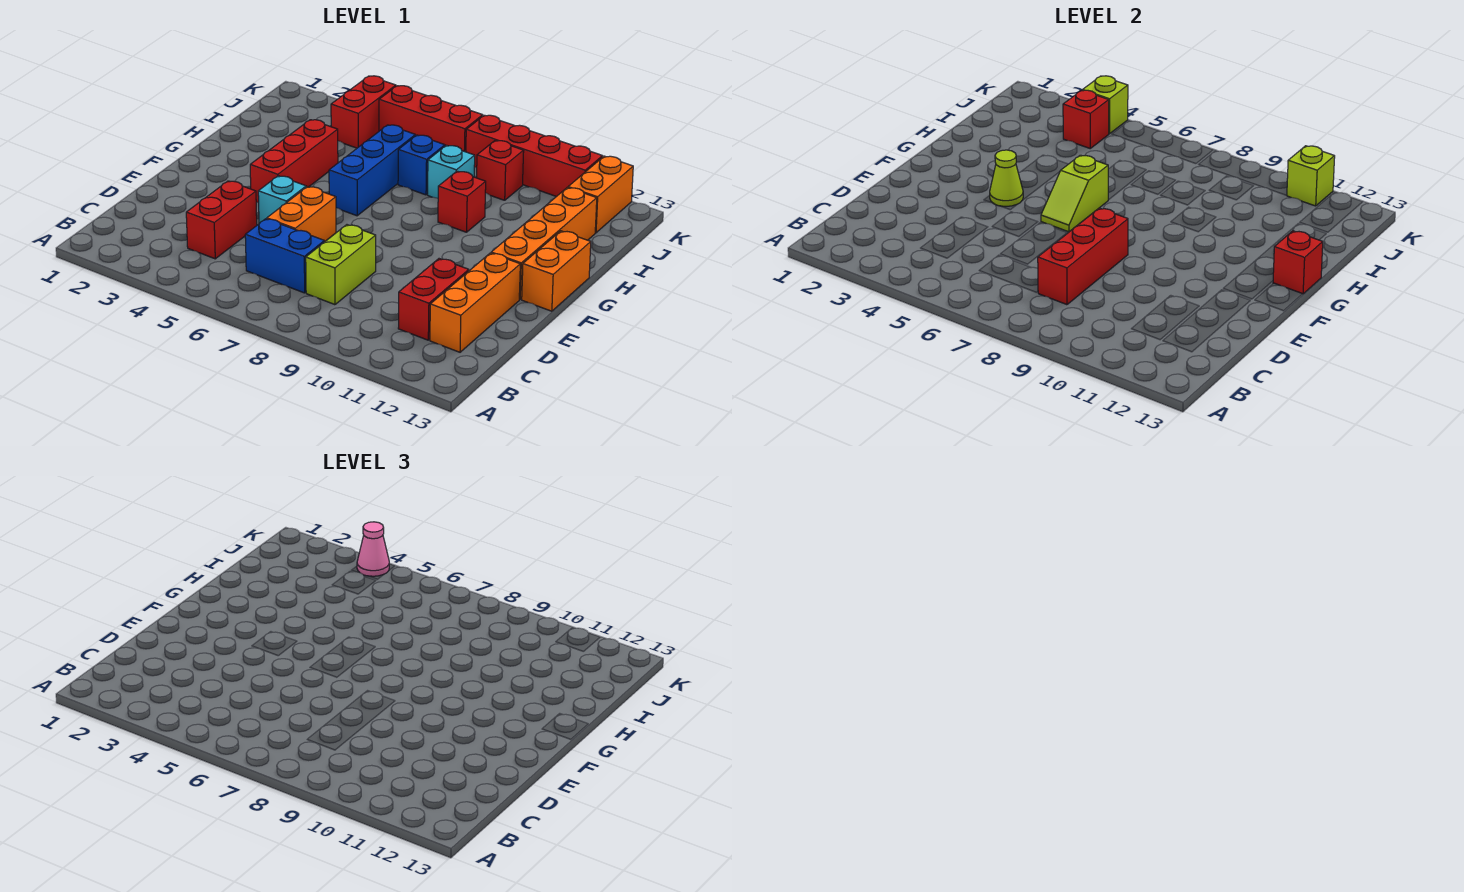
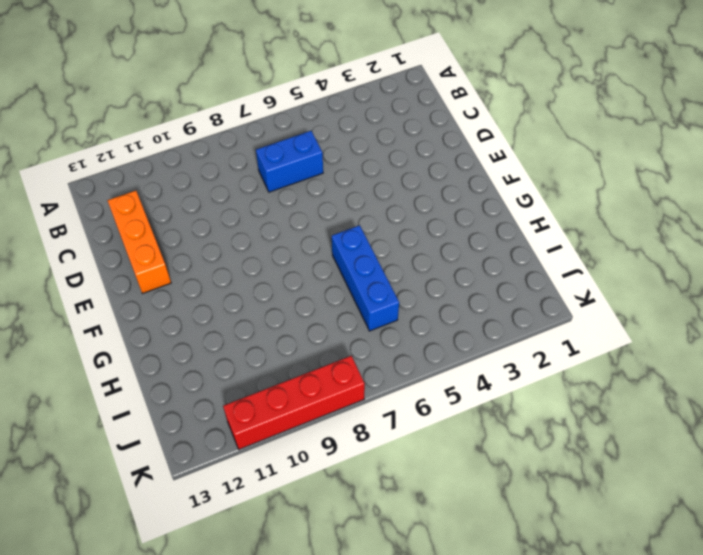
none -> red brick C4:D4 level 1
none -> lime brick C8:D8 level 1
none -> red brick C11:D11 level 1

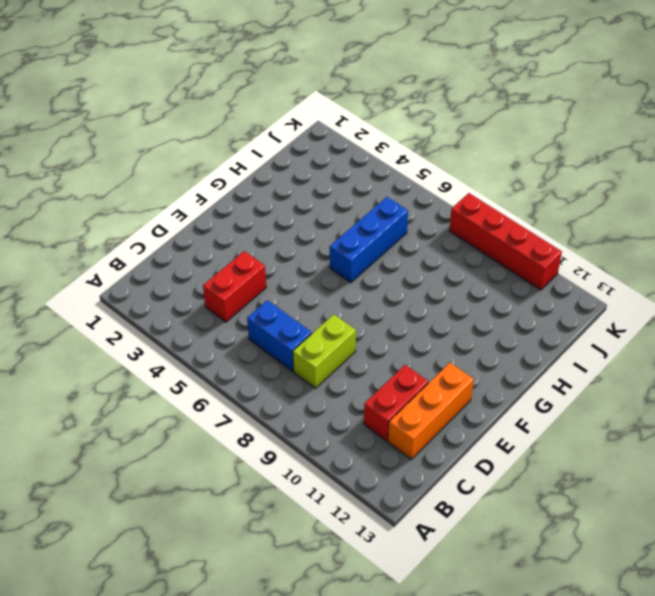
none -> orange brick D6:E6 level 1
none -> cyan brick E5 level 1
none -> red brick F4:H4 level 1

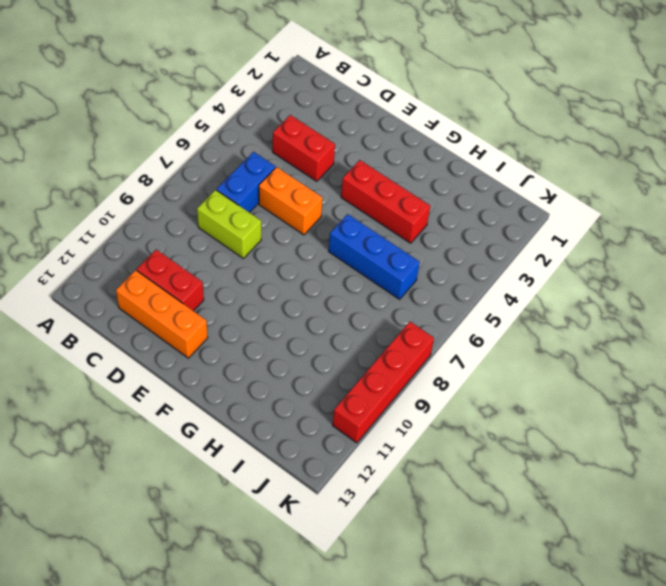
none -> cyan brick E5 level 1
none -> orange brick F12:I12 level 1
none -> orange brick F13:G13 level 1

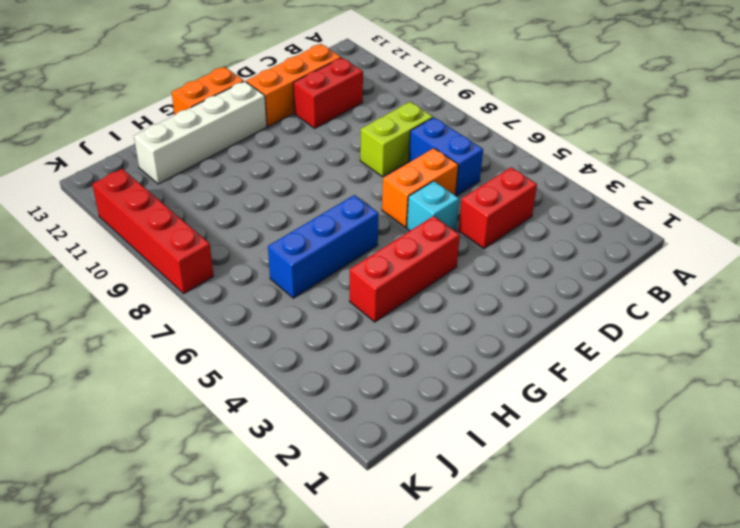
white brick F12:I12 level 1 -> orange brick F12:I12 level 1
none -> red brick H9 level 1
none -> blue brick I7 level 1
none -> cyan brick I8 level 1

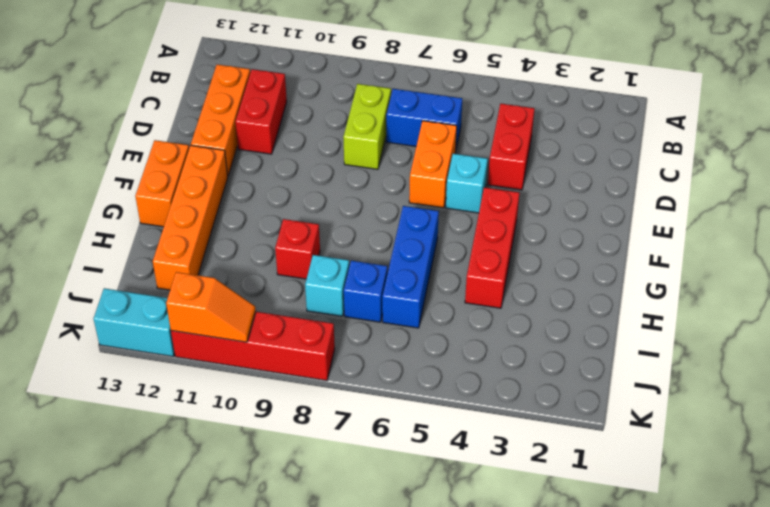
orange slope K10:K11 level 2 top 11 -> lime brick K11 level 2
cyan brick K12:K13 level 1 -> orange brick J12:K12 level 1
none -> red brick J4:K4 level 1
none -> red brick J9 level 1
none -> red brick K5:K7 level 1

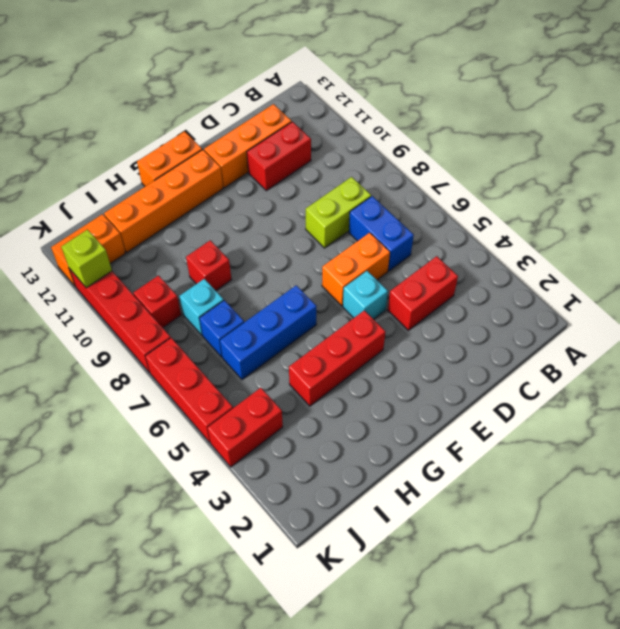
none -> red brick C8:E8 level 2
none -> lime cone F4 level 2
none -> lime slope F6:G6 level 2 top G

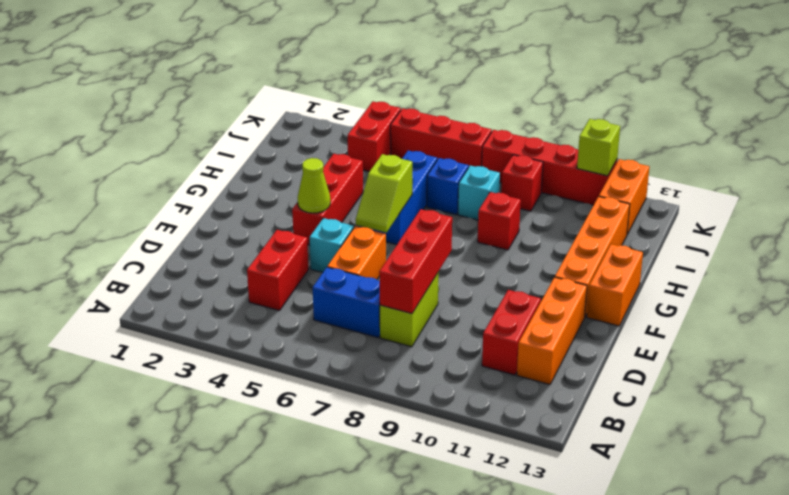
none -> red brick G13 level 2
none -> red brick J4 level 2
none -> lime brick K4 level 2

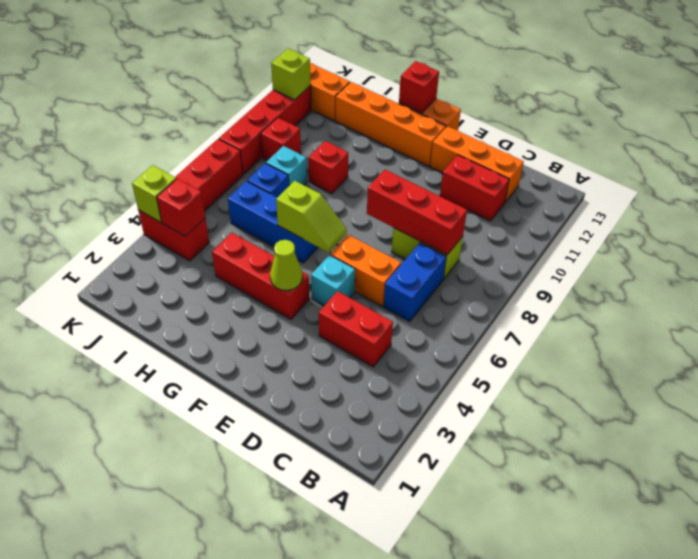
none -> pink cone K4 level 3

